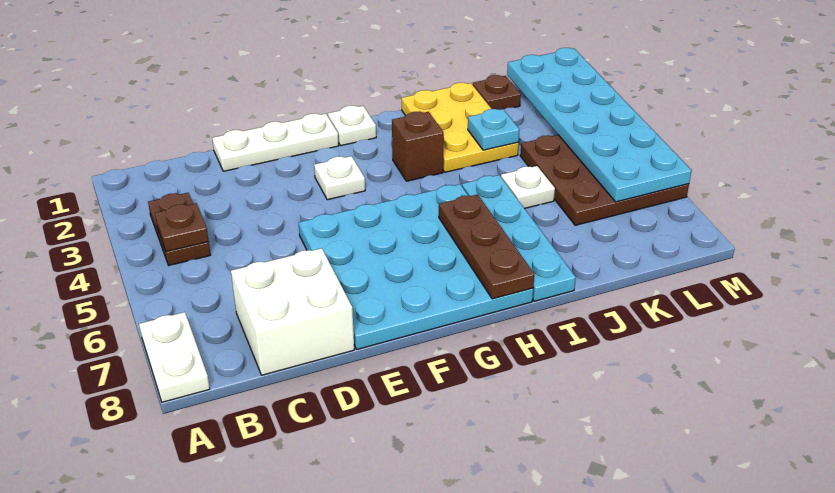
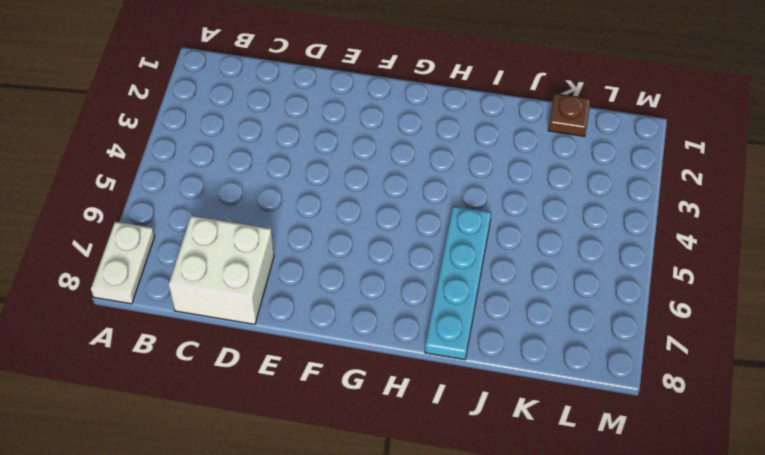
none -> brown plate B3:B4 level 1
none -> white plate D1:F1 level 1
none -> cyan plate E5:H8 level 1

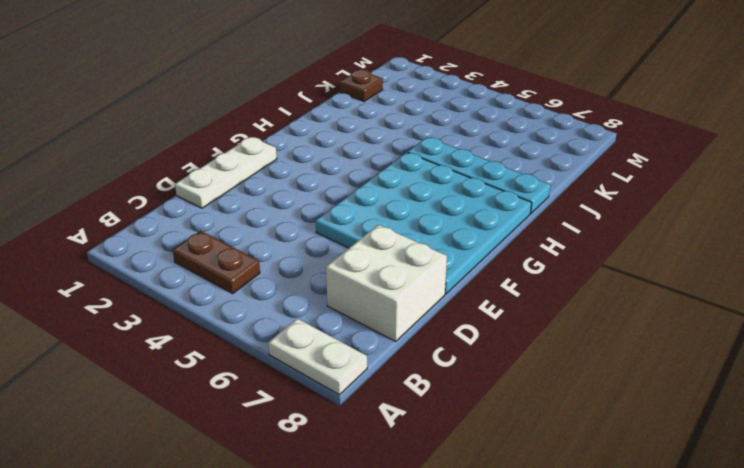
none -> white plate F3 level 1
none -> white plate G1 level 1
none -> brown brick H3 level 1

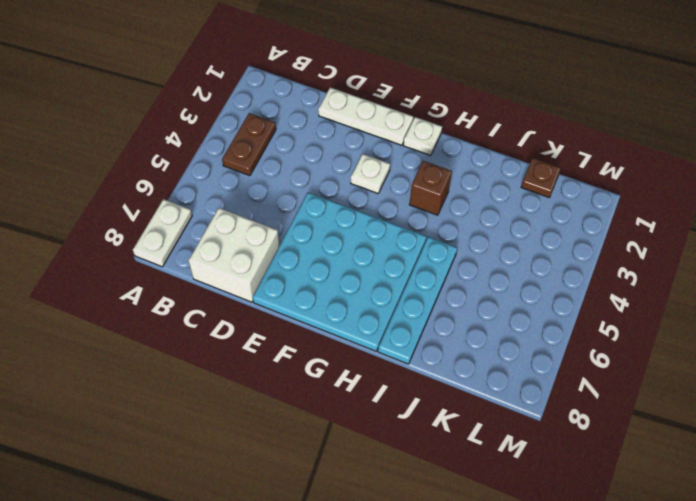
none -> yellow plate I1:J3 level 1
none -> white plate J5 level 1
none -> brown plate K4:M6 level 1

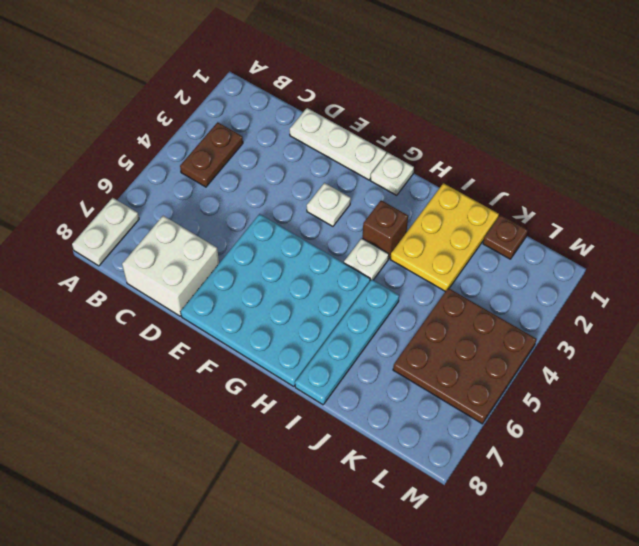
white plate H4 level 1 -> white plate J5 level 1
none -> brown plate B4 level 2
none -> brown plate H6:H8 level 2
none -> cyan plate J3 level 2

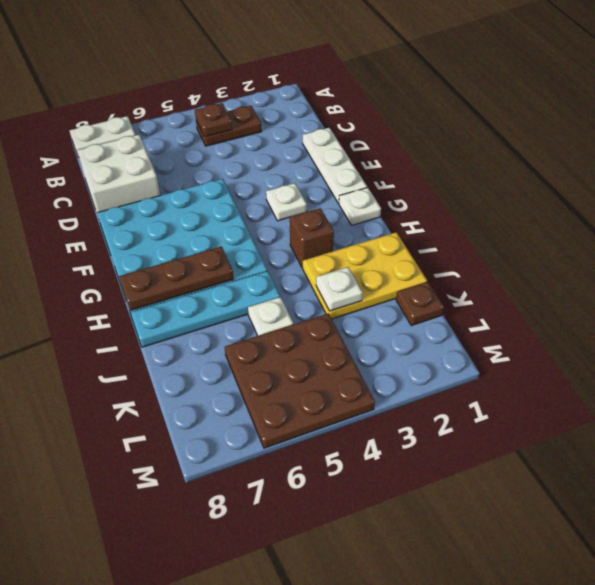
white plate J3 level 2 -> cyan plate J3 level 2
none -> cyan plate L1:M6 level 2

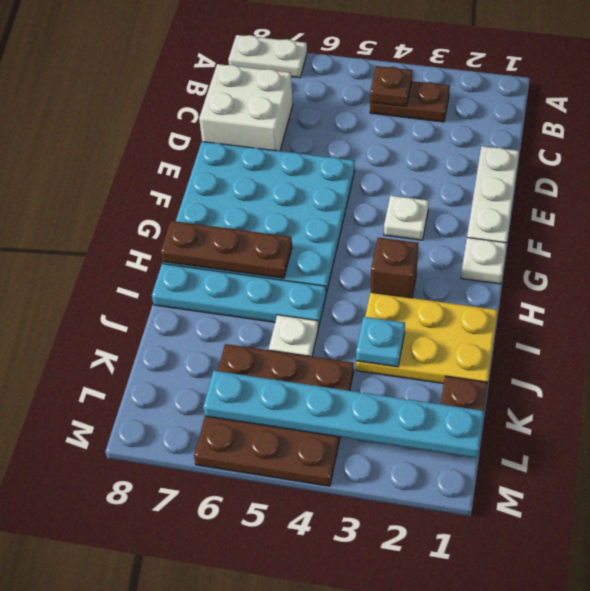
cyan plate L1:L6 level 2 -> cyan plate L1:M6 level 2

